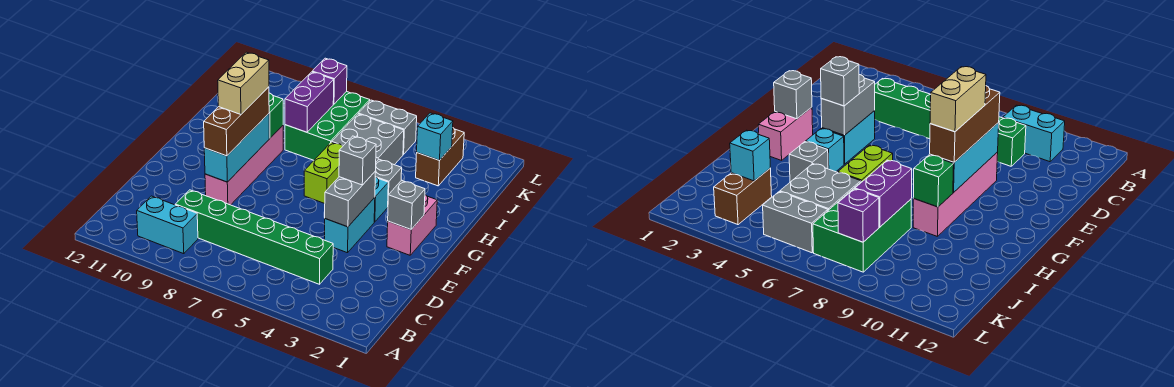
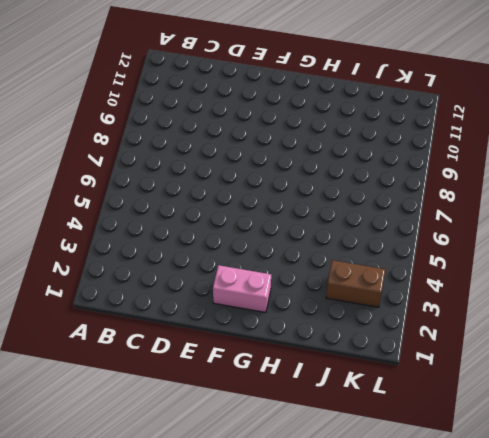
none -> cyan brick B9:B10 level 1
none -> green brick C4:C9 level 1
none -> cyan brick E4:F4 level 1

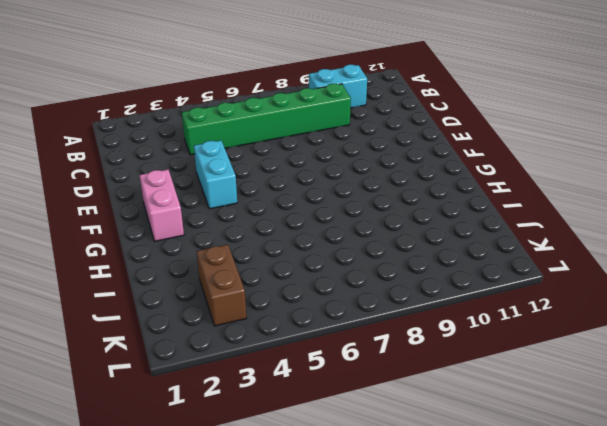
none -> pink brick E9:H9 level 1
none -> cyan brick G4 level 1
none -> lime brick G6:H6 level 1

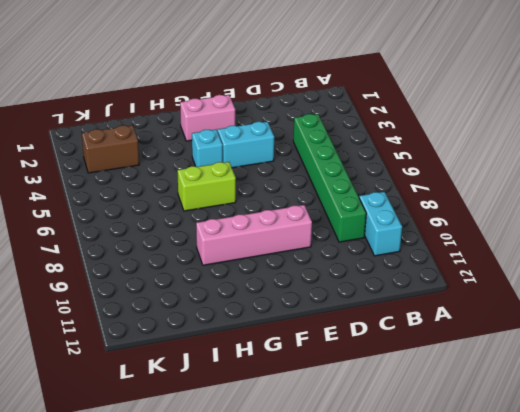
none -> grey brick H4 level 1
none -> grey brick I5:J6 level 1
none -> green brick I7:K8 level 1

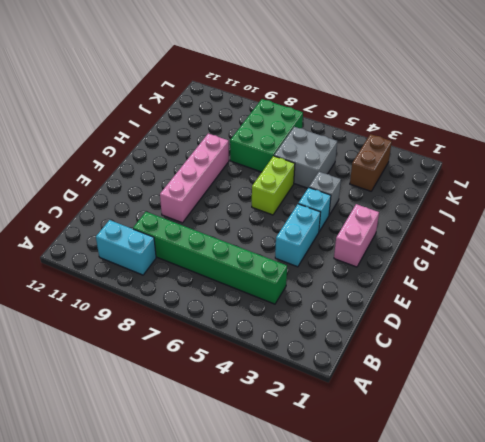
none -> grey brick K5:K6 level 1
none -> grey brick E4:F4 level 2
none -> cyan brick E9:G9 level 2

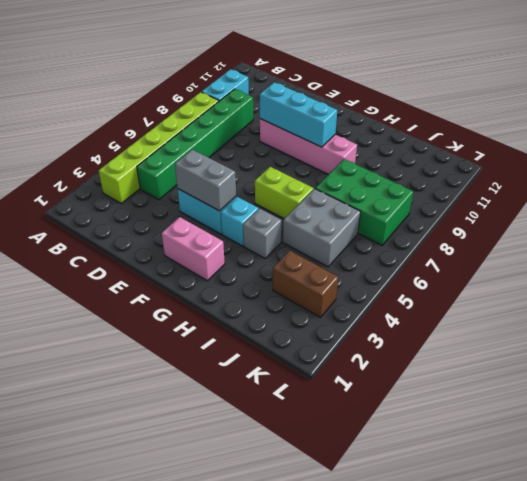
lime brick B3:B8 level 1 -> none
none -> grey brick K5:K6 level 1
none -> grey brick F2 level 2
none -> green brick H9 level 2

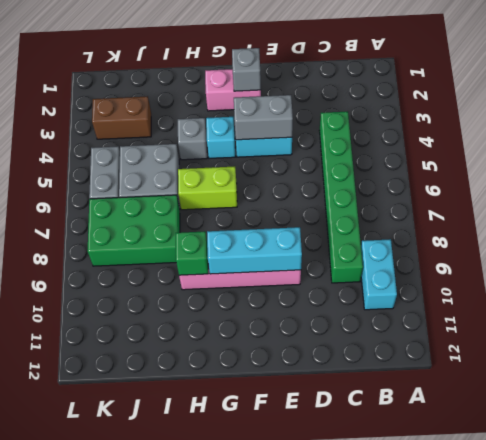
none -> purple brick I8:J8 level 2
none -> cyan brick J3 level 2
none -> purple brick K8 level 2

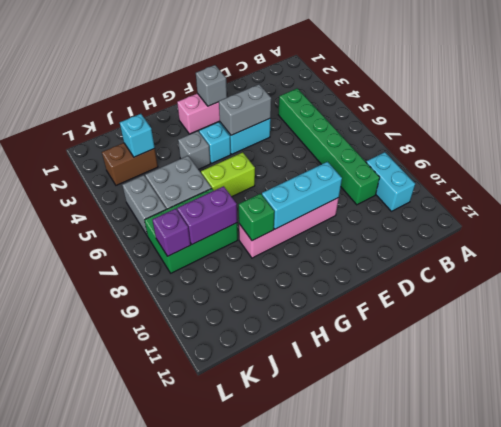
none -> brown brick E9:G9 level 3
none -> grey brick F4 level 3
none -> tan brick F9:G9 level 4

